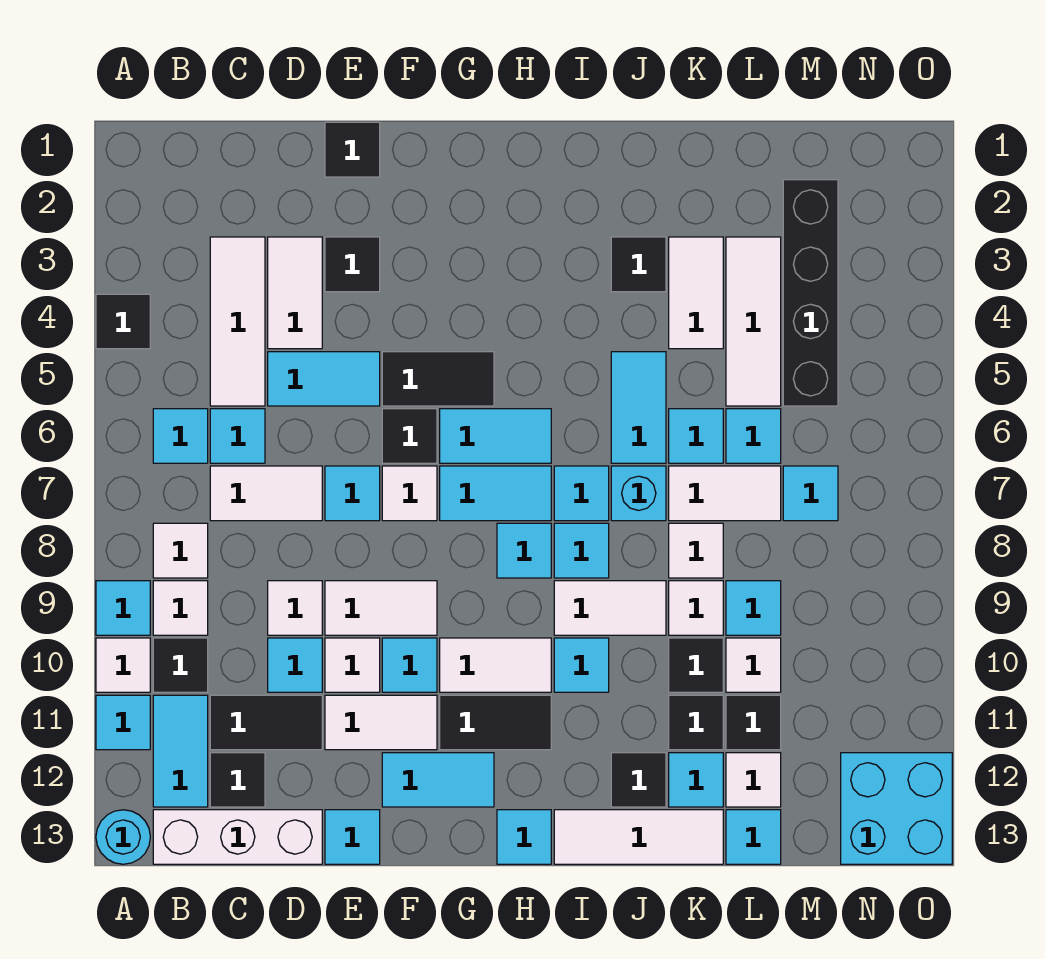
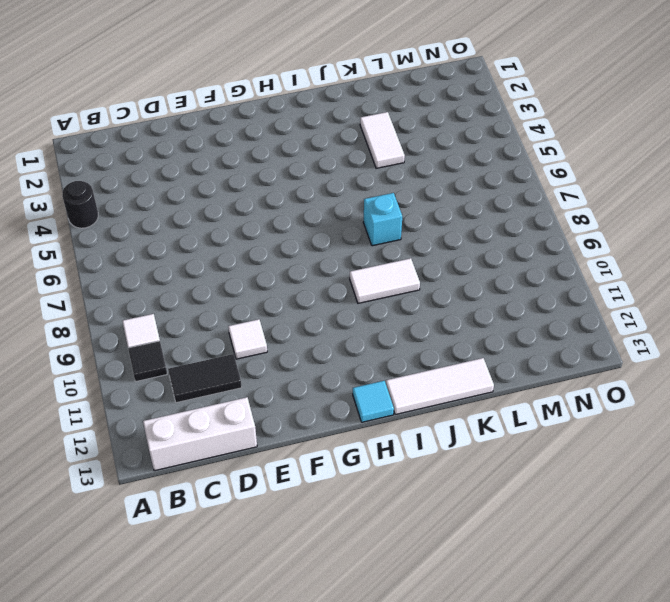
black round brick A4 level 1 -> black tile A4 level 1
none -> cyan tile A9 level 1
none -> white tile A10 level 1
none -> cyan tile A11 level 1
none -> cyan round brick A13 level 1

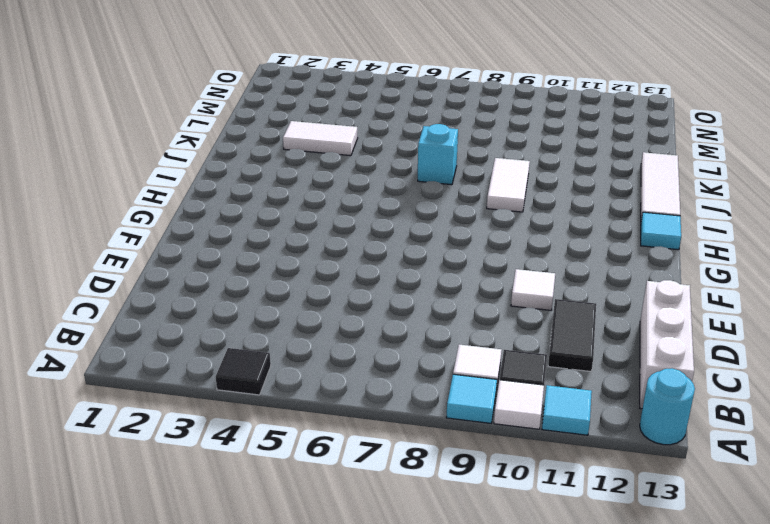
none -> cyan tile B6 level 1
none -> white tile B8 level 1
none -> cyan tile B11:B12 level 1
none -> white tile C3:C5 level 1

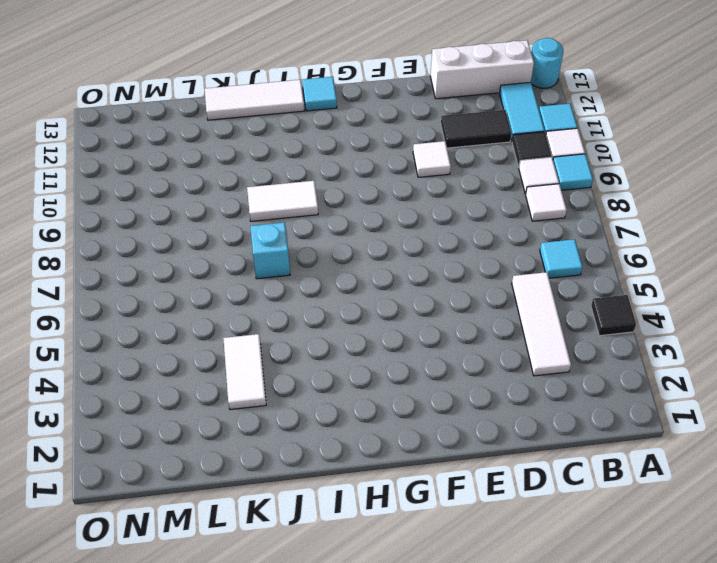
none -> cyan tile C6 level 1
none -> white tile C7:D7 level 1
none -> black tile C12 level 1
none -> white tile D3:D4 level 1

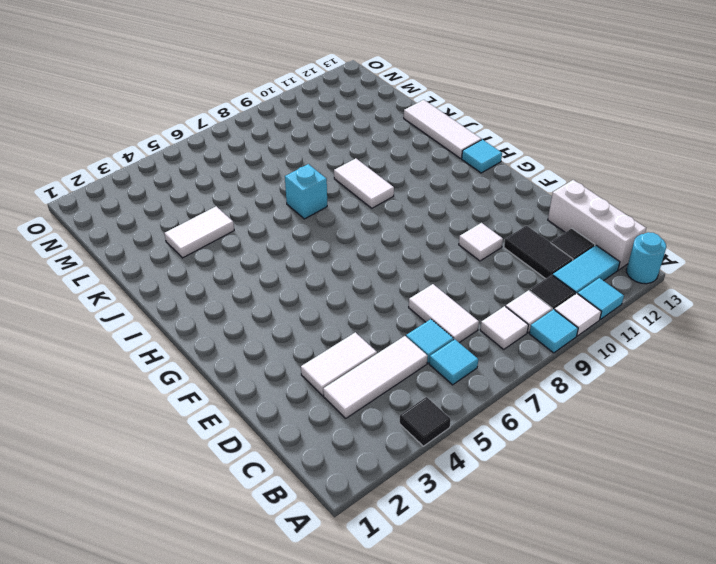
none -> cyan tile D5:E5 level 1
none -> white tile D9 level 1
none -> cyan tile D10 level 1
none -> black tile E1 level 1

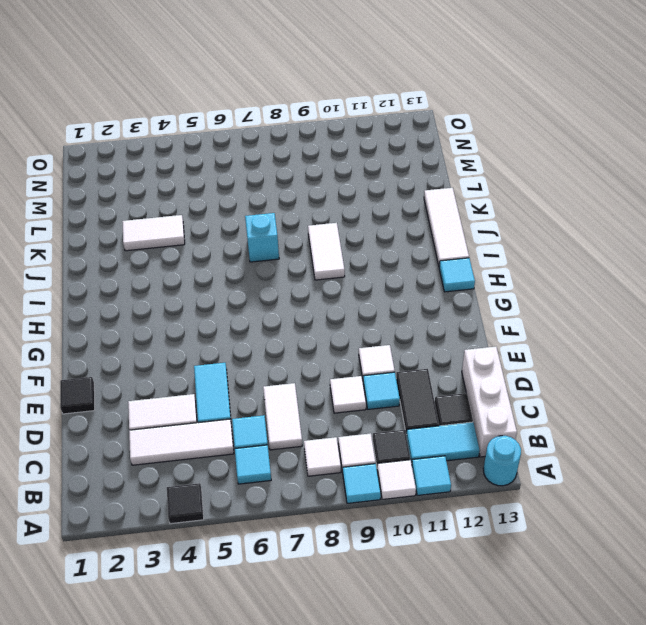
none -> black tile E3 level 1
none -> cyan tile E7 level 1
none -> white tile E9:F9 level 1
none -> white tile E11:F11 level 1

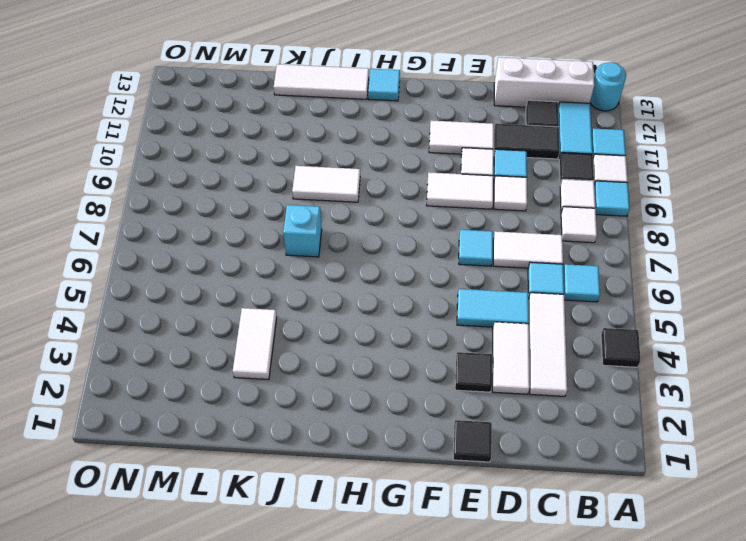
none -> cyan tile E13 level 1
none -> black tile F5:G5 level 1
none -> black tile F6 level 1
none -> white tile F7 level 1

